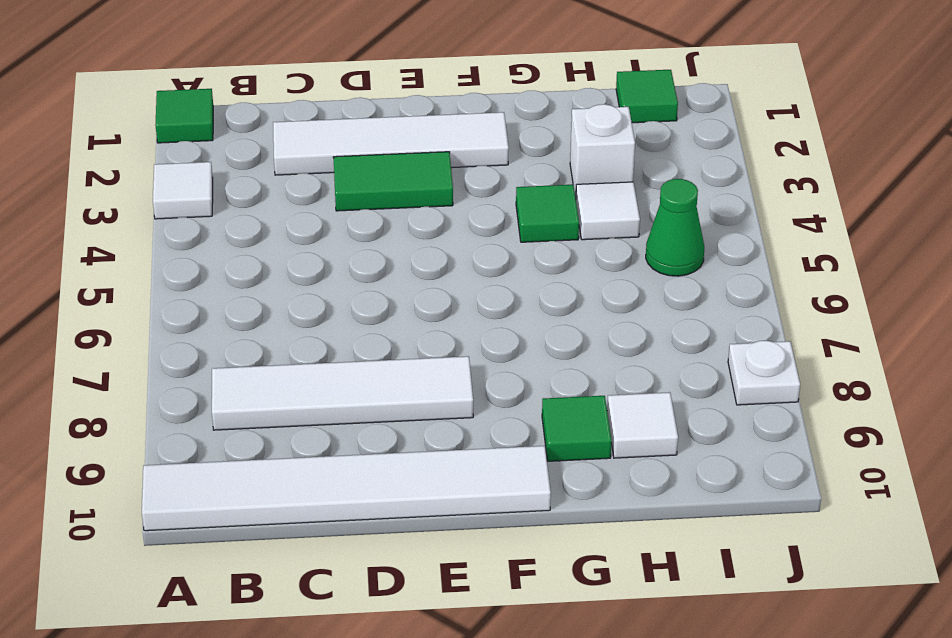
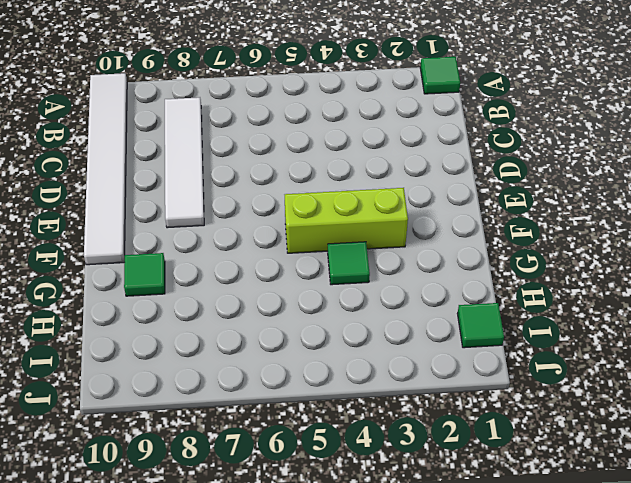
lime brick F3:F5 level 1 -> none
none -> white tile A3 level 1
none -> white tile C2:F2 level 1
none -> green tile D3:E3 level 1

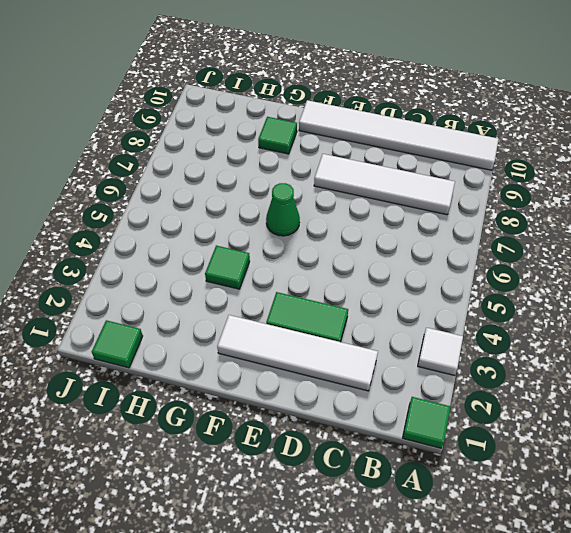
green cone F6 level 1 -> green cone I5 level 1
none -> white brick H3 level 1
none -> white tile H4 level 1
none -> white tile H9 level 1

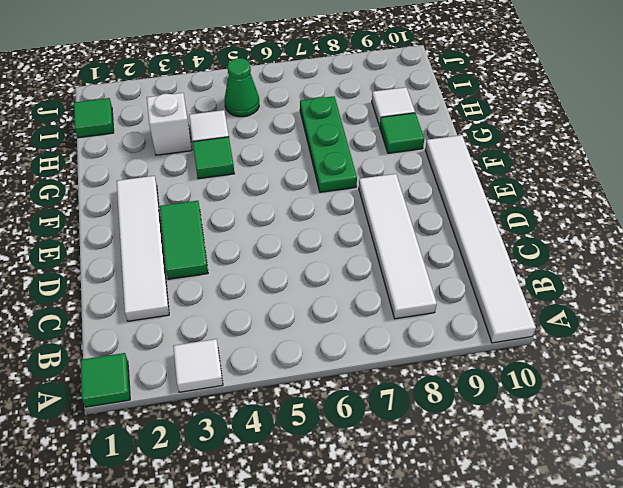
green plate F7:H7 level 1 -> none
none -> white plate J8 level 1

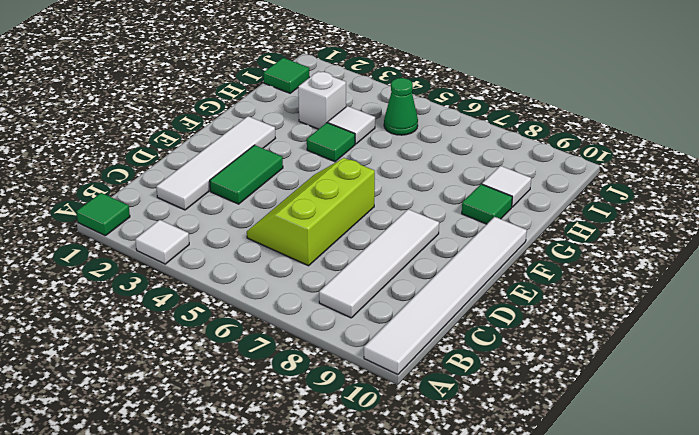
lime slope C5:E6 level 1 top 6 -> none
none -> white plate J8 level 1

